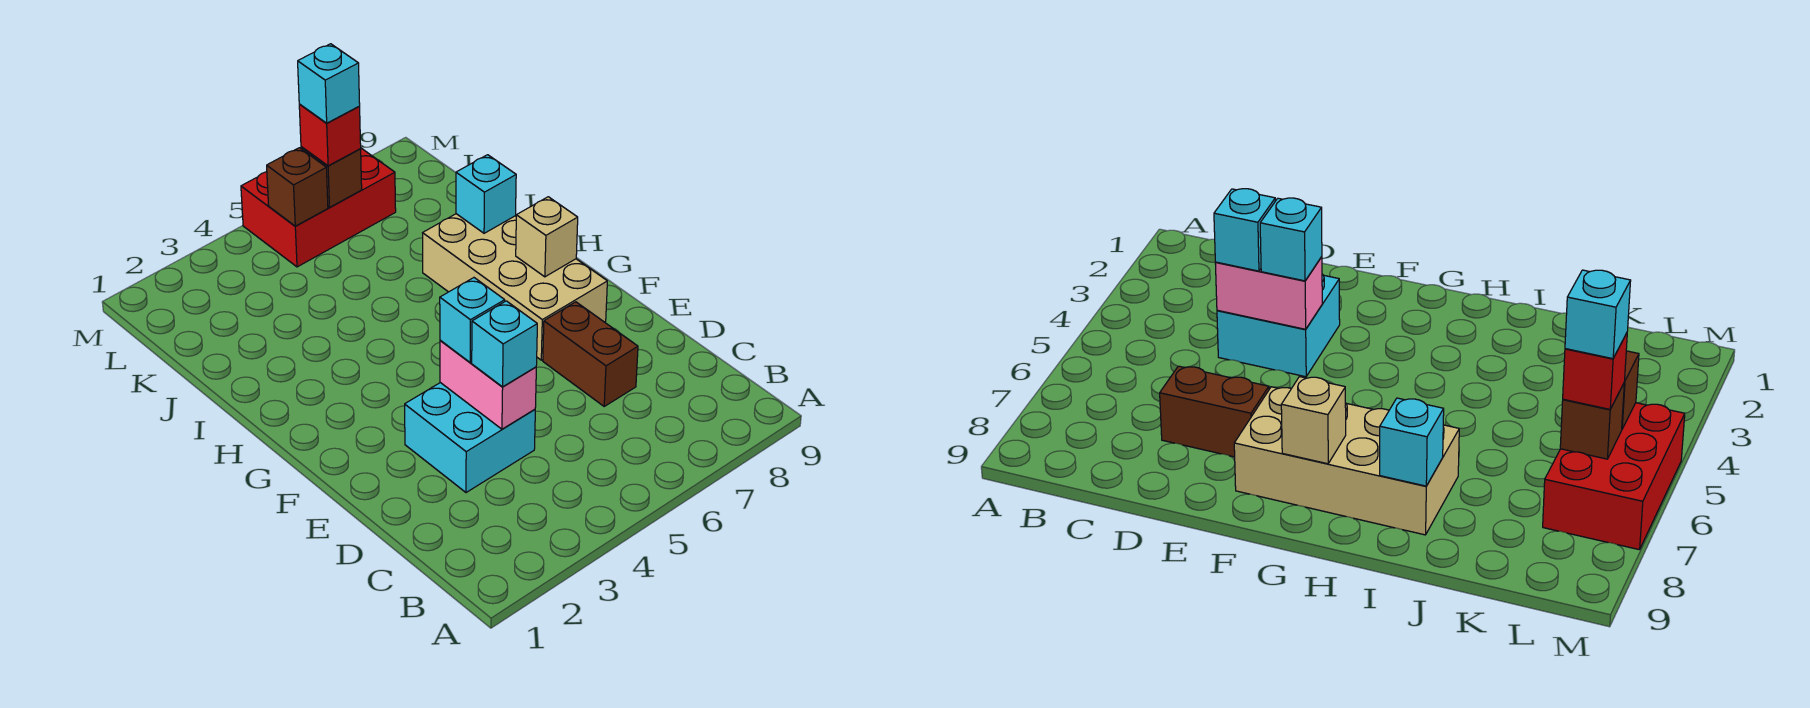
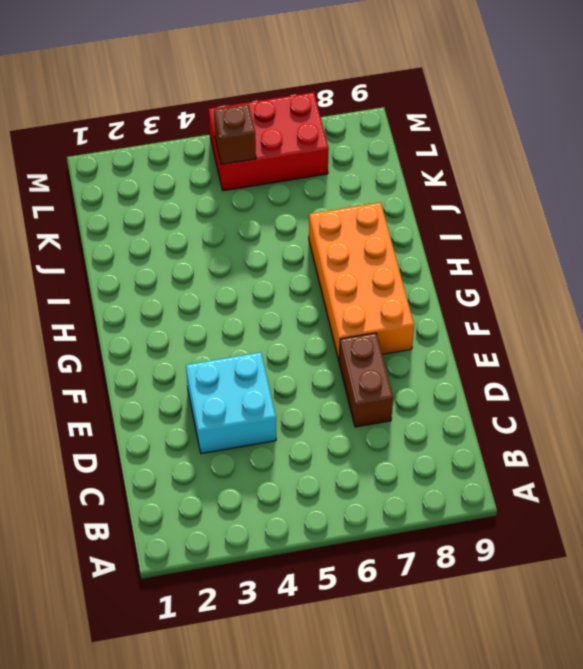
orange brick F7:I8 level 1 -> tan brick F7:I8 level 1
none -> pink brick D4:E4 level 2
none -> tan brick G8 level 2
none -> cyan brick I8 level 2

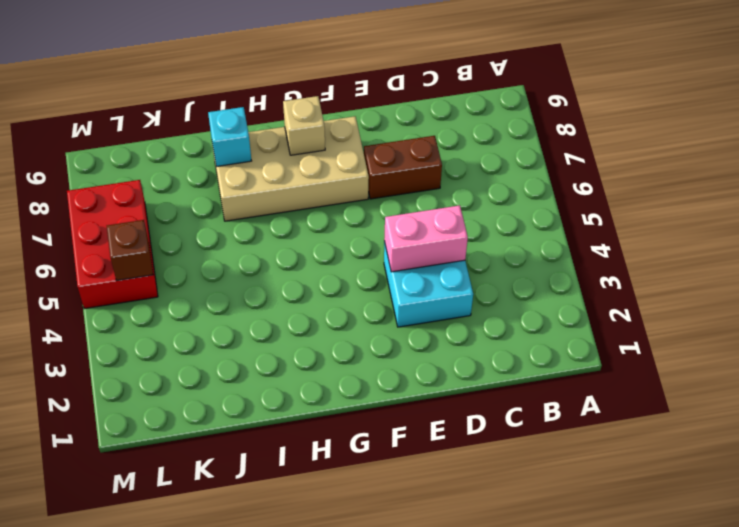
none -> brown brick L6 level 2
none -> cyan brick D4 level 3
none -> cyan brick E4 level 3

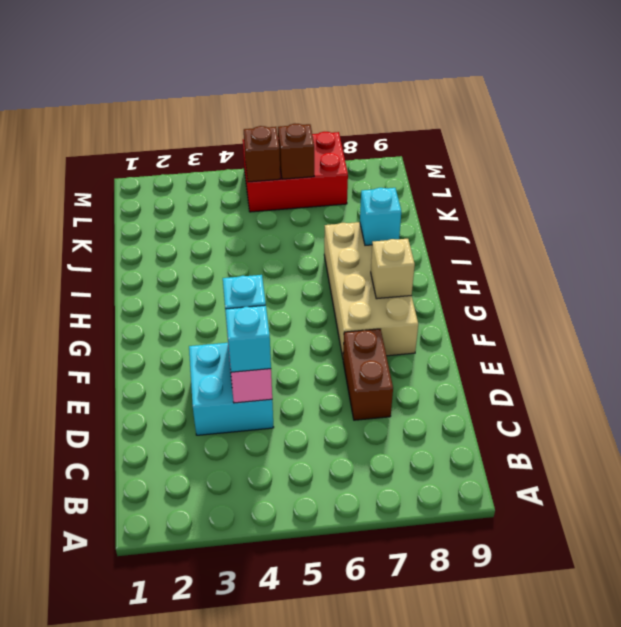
none -> red brick L6 level 3
none -> cyan brick L6 level 4

